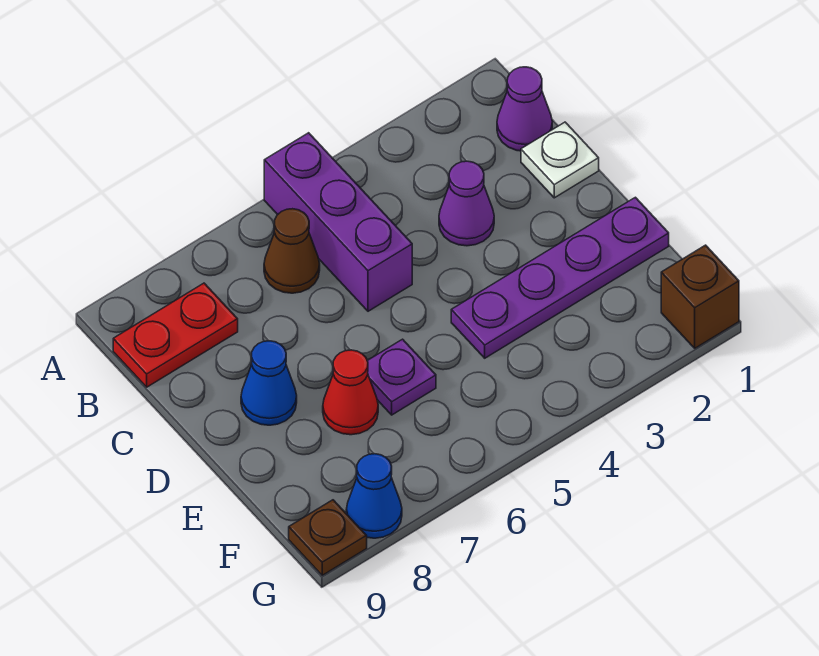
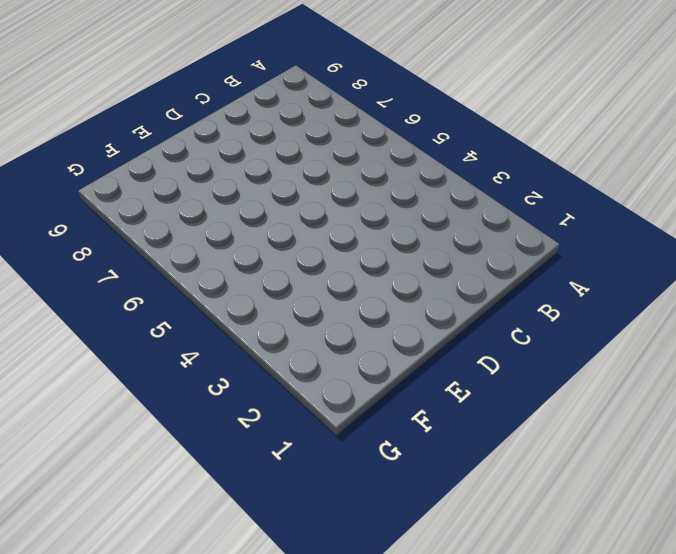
none -> purple brick A5:C5 level 1
none -> purple cone B1 level 1
none -> brown cone B6 level 1

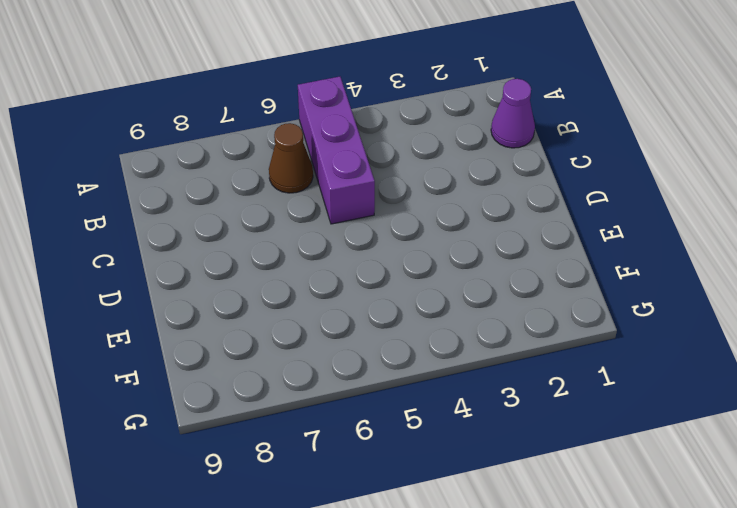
none -> red plate B8:B9 level 1
none -> white plate C1 level 1
none -> purple cone C3 level 1

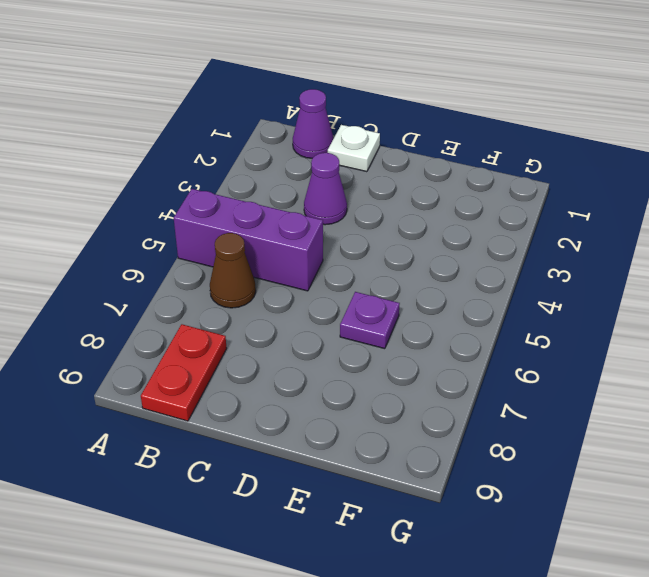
none -> blue cone D8 level 1
none -> purple plate E1:E4 level 1
none -> red cone E7 level 1

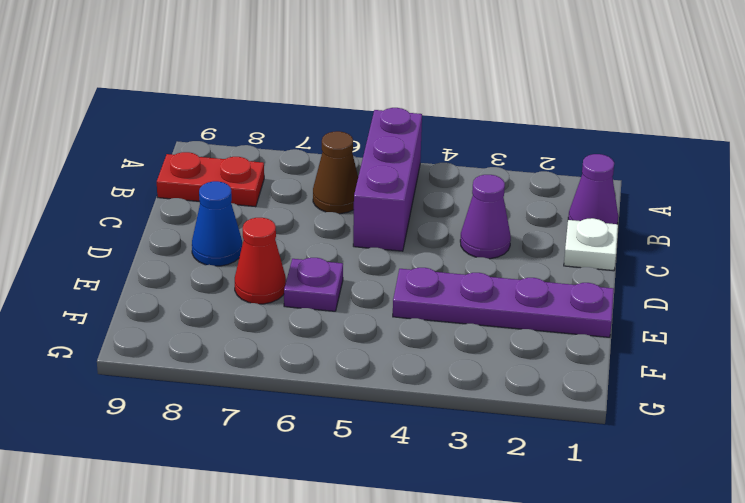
none -> brown brick G1 level 1
none -> blue cone G8 level 1
none -> brown plate G9 level 1

